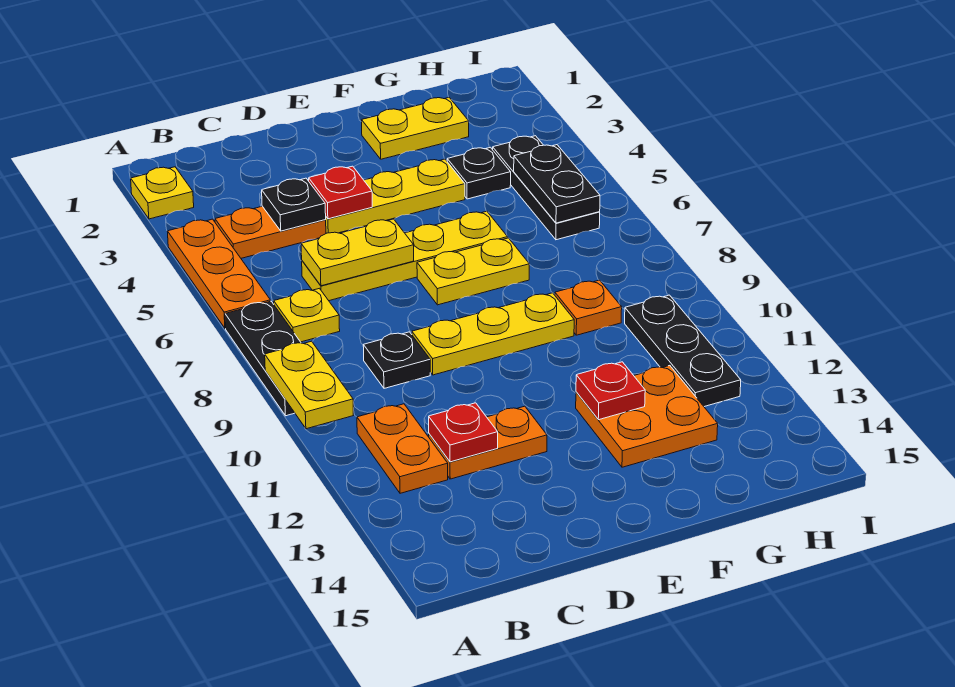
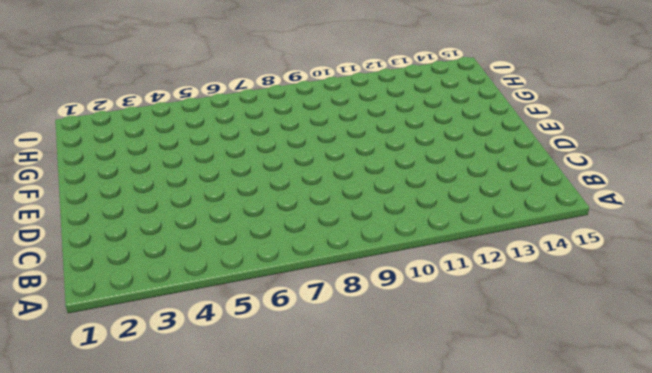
none -> yellow plate A2 level 1
none -> orange plate A4:A6 level 1
none -> black plate A7:A9 level 1

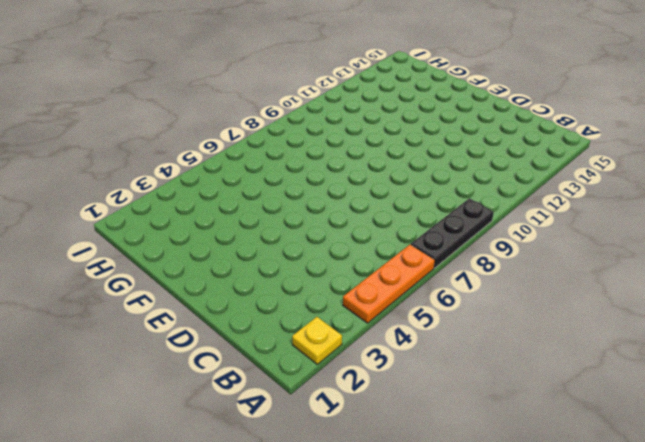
none -> orange plate B4:C4 level 1
none -> yellow plate B7 level 1
none -> orange plate B11:B12 level 1

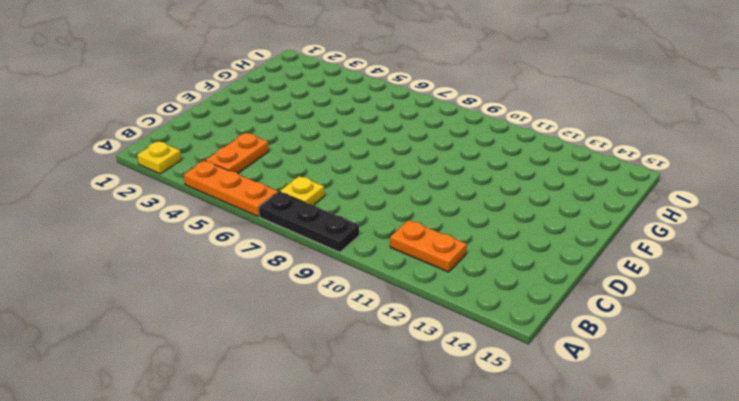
none -> yellow plate C6:F6 level 1
none -> black plate C9 level 1
none -> orange plate C12:D12 level 1

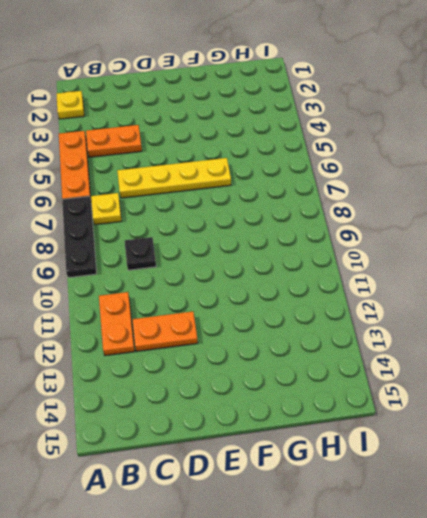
none -> yellow plate D4:F4 level 1
none -> yellow plate D9:F9 level 1
none -> yellow plate E7:F7 level 1

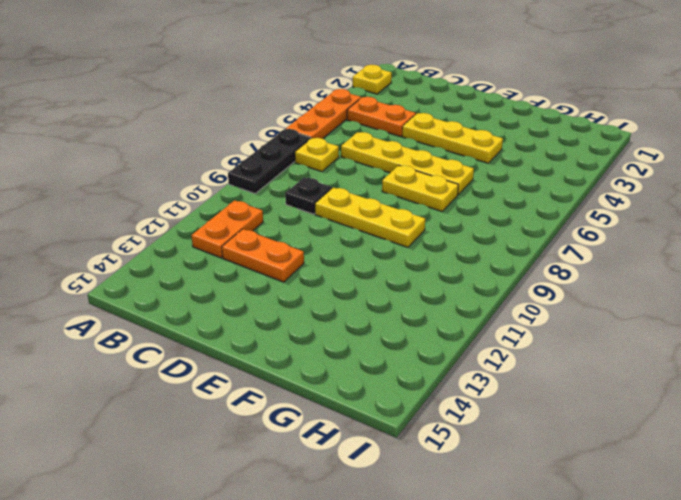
none -> yellow plate F2:G2 level 1
none -> orange plate F12:G13 level 1
none -> black plate G4 level 1

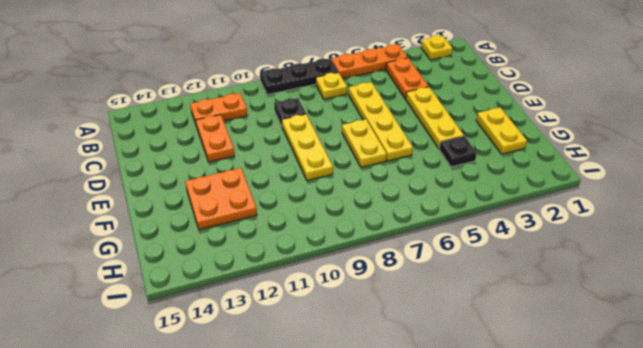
none -> orange plate G9 level 1
none -> black plate H4:H6 level 1
none -> black plate H10:H12 level 1

